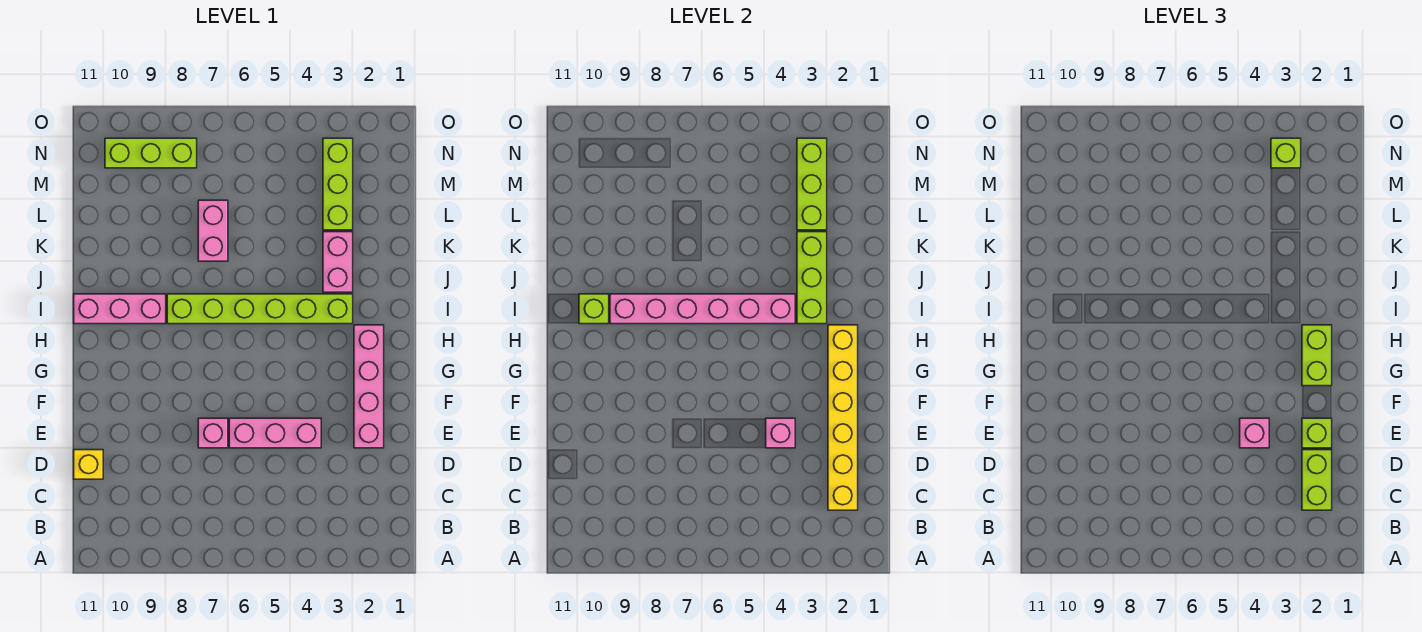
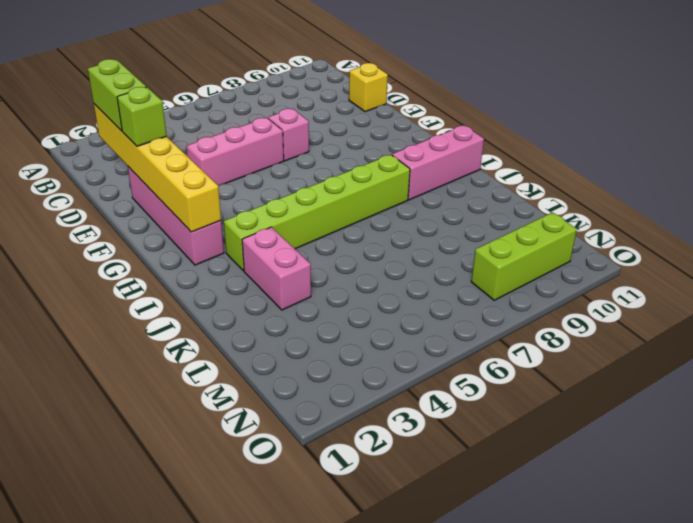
none -> pink brick K7:L7 level 1
none -> lime brick L3:N3 level 1
none -> pink brick E4 level 2

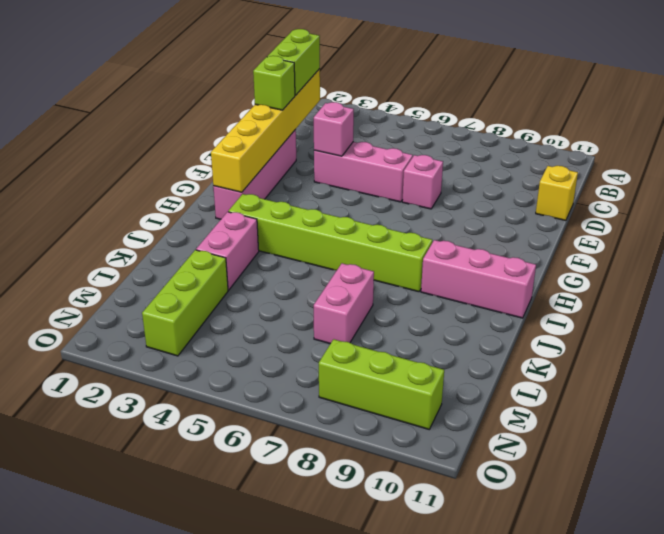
none -> lime brick I3:K3 level 2
none -> pink brick I4:I9 level 2
none -> lime brick I10 level 2

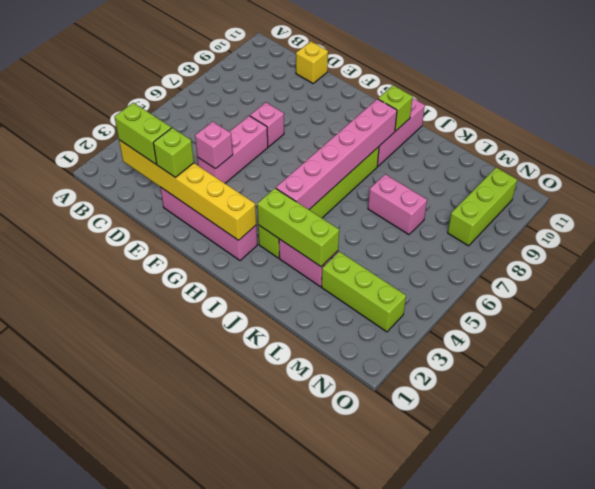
none -> lime brick L3:N3 level 2
none -> pink brick E4 level 3
none -> lime brick G2:H2 level 3

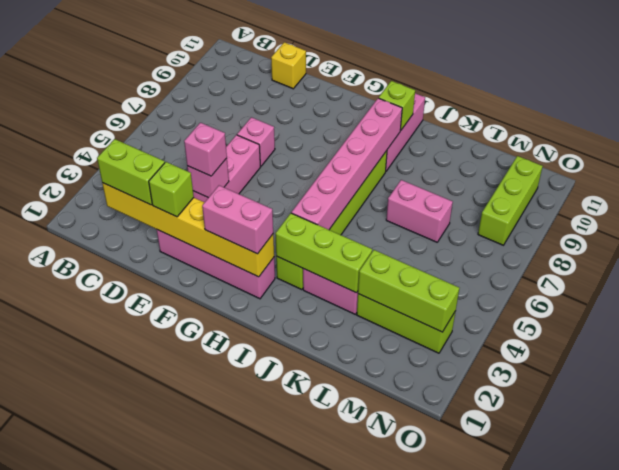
pink brick G2:H2 level 3 -> lime brick G2:H2 level 3
none -> lime brick N3 level 3

